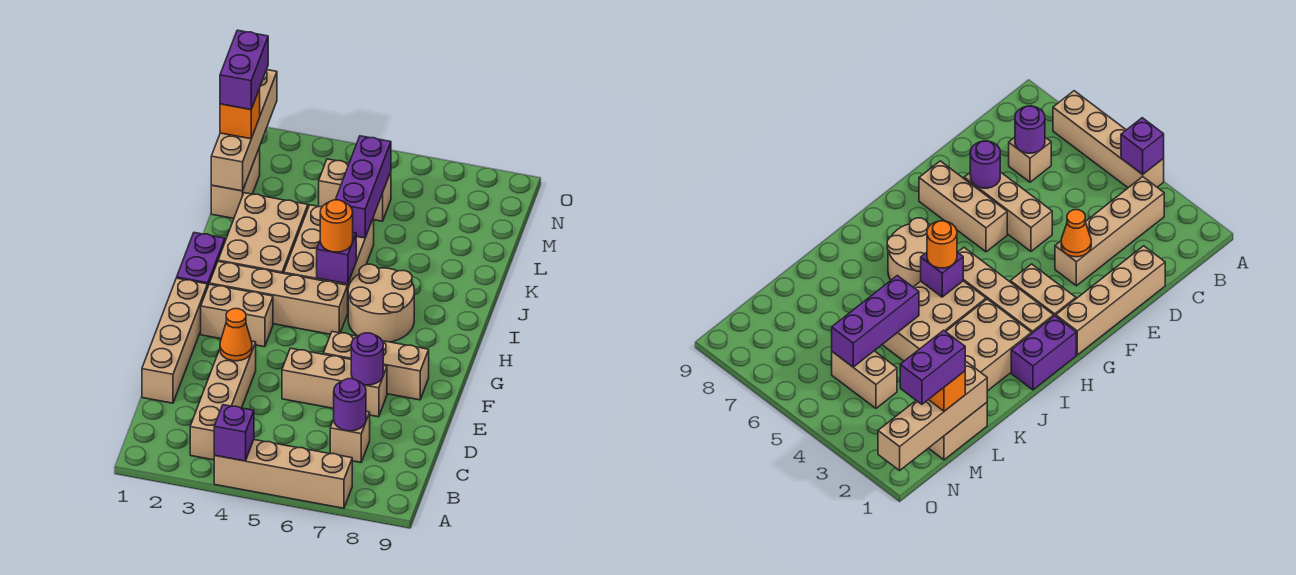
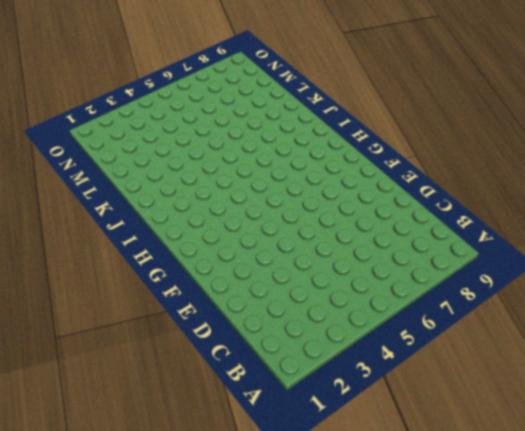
none -> tan brick A4:A7 level 1
none -> tan brick B3:E3 level 1
none -> tan brick C7 level 1

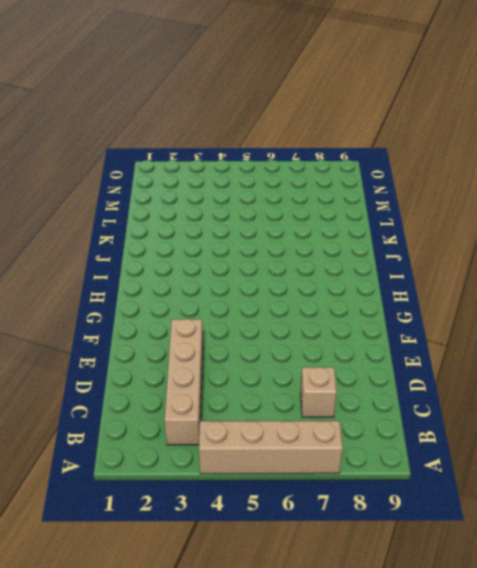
none -> tan brick D1:G1 level 1
none -> tan brick E5:E7 level 1
none -> tan brick F6:F8 level 1

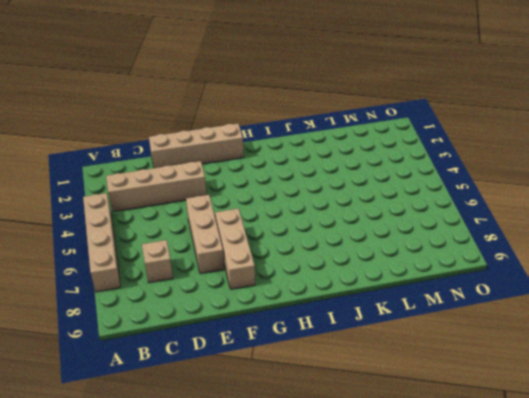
none -> tan brick G2:G3 level 1
none -> purple brick H1:I1 level 1
none -> tan brick H2:H5 level 1

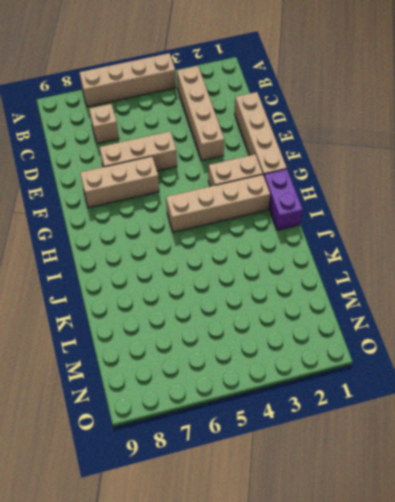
none -> tan round brick H6:I7 level 1
none -> tan brick I2:K3 level 1
none -> tan brick I4:K5 level 1

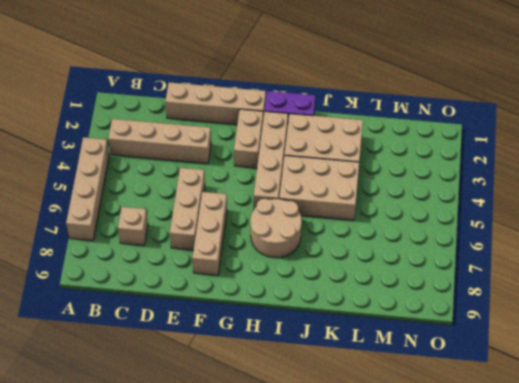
none -> tan brick L1:M1 level 1
none -> tan brick M4:M5 level 1
none -> purple brick A4 level 2

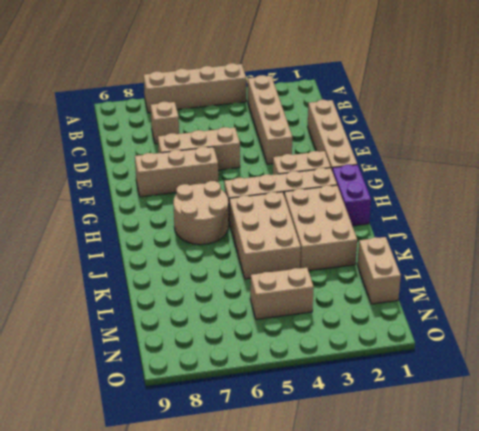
none -> purple brick A4 level 2
none -> purple round brick C7 level 2
none -> orange cone E3 level 2

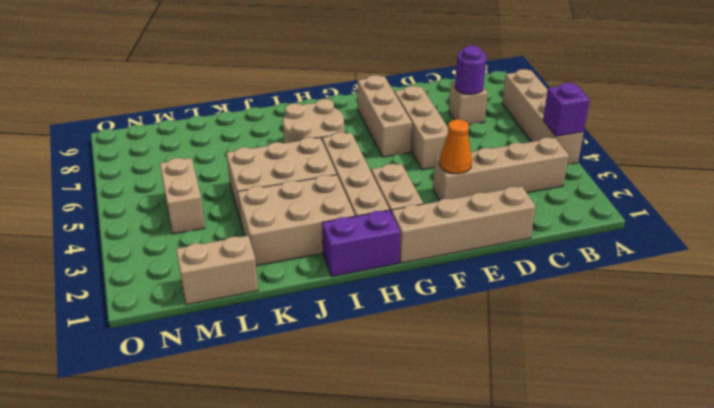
none -> purple round brick E7 level 2
none -> purple brick I5 level 2
none -> purple brick K5:M5 level 2

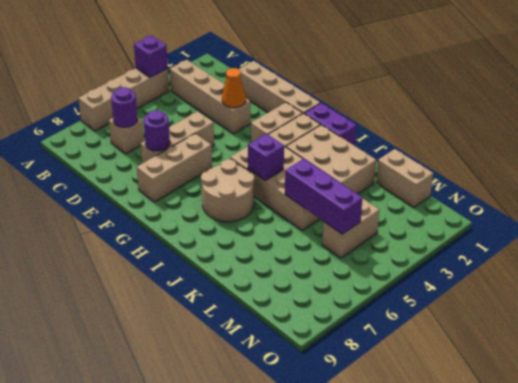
none -> tan brick L1:O1 level 2
none -> orange round brick I5 level 3
none -> orange brick M1 level 3

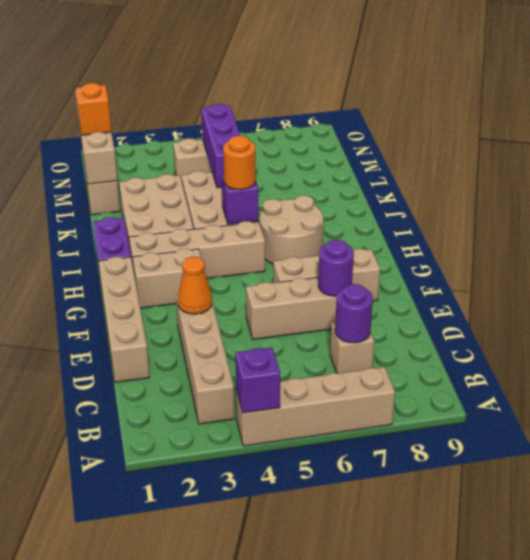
none -> purple brick M1:N1 level 4

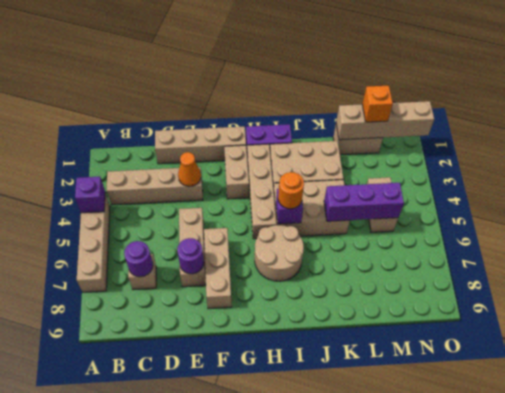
none -> purple brick M1:N1 level 4

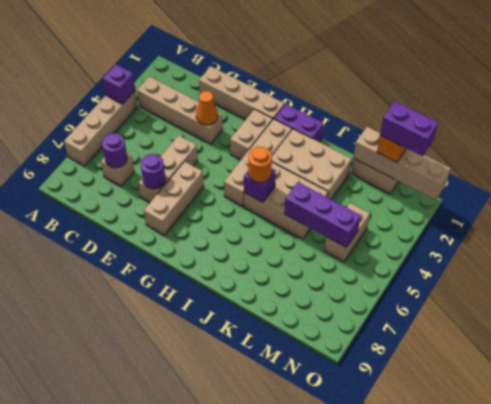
none -> tan round brick H6:I7 level 1

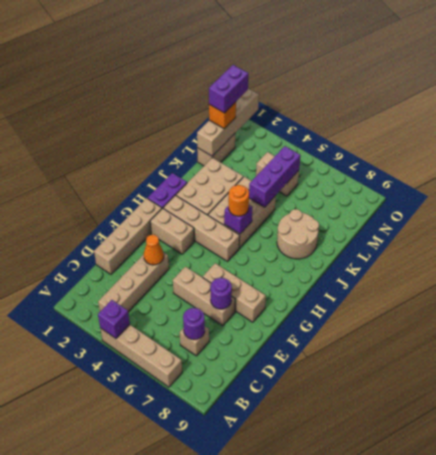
tan round brick J7:K8 level 1 -> tan round brick H6:I7 level 1

